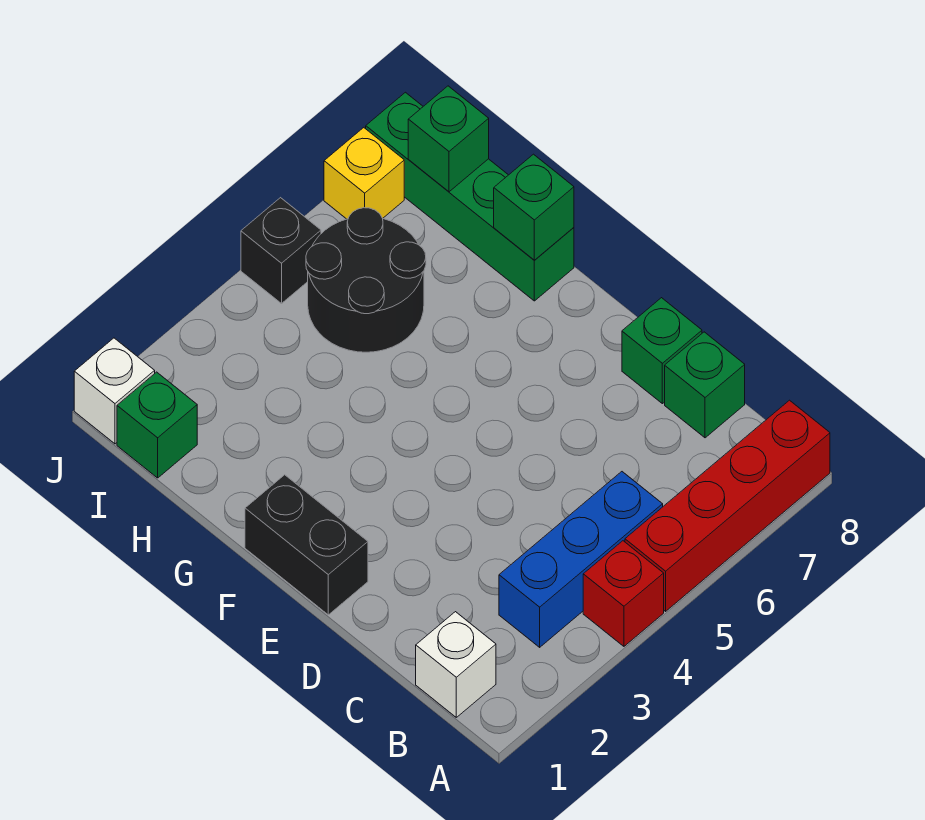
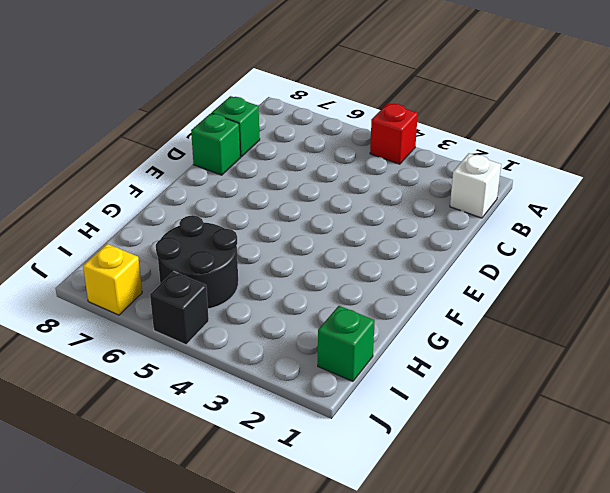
none -> red brick A5:A8 level 1
none -> blue brick B3:B5 level 1
none -> black brick E1:F1 level 1

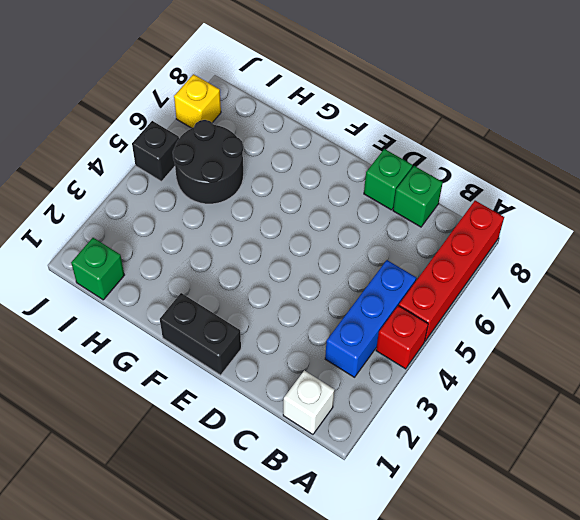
none -> green brick G8:J8 level 1
none -> white brick J1 level 1
none -> green brick G8 level 2

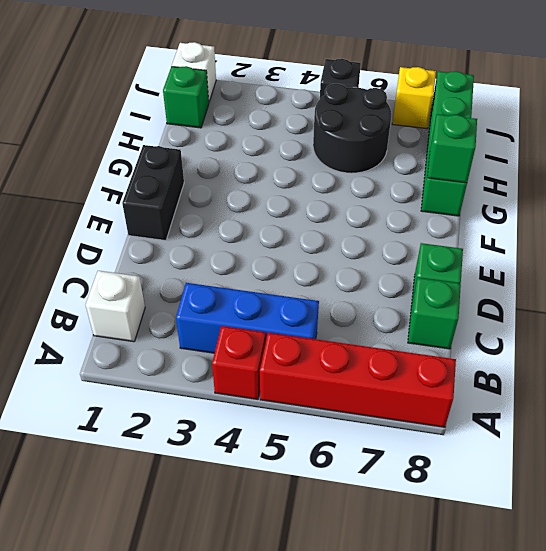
none -> green brick I8 level 2

